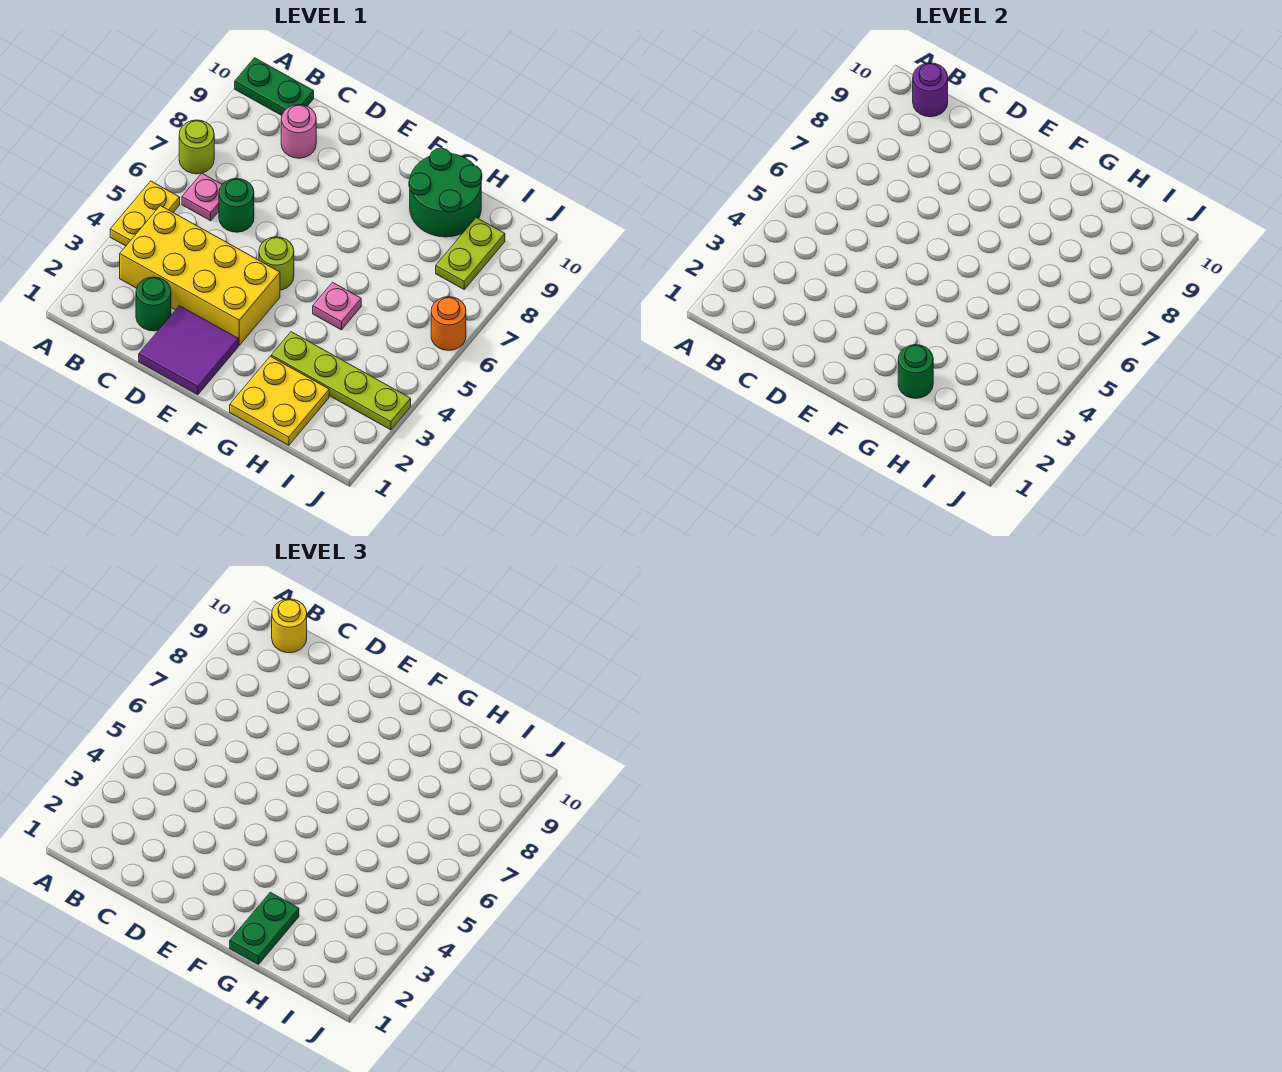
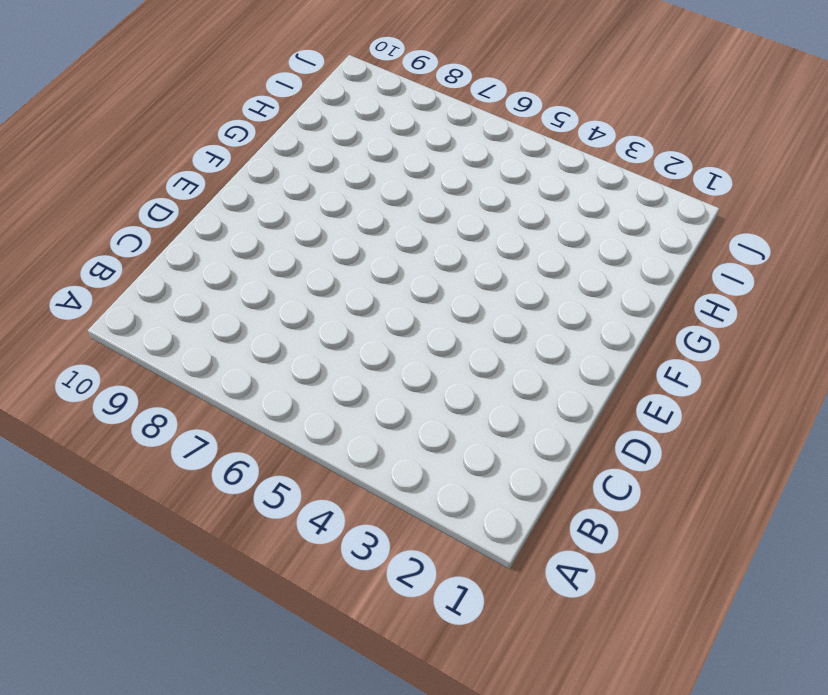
none -> yellow plate A4:A5 level 1
none -> lime round brick A7 level 1
none -> green plate A10:B10 level 1

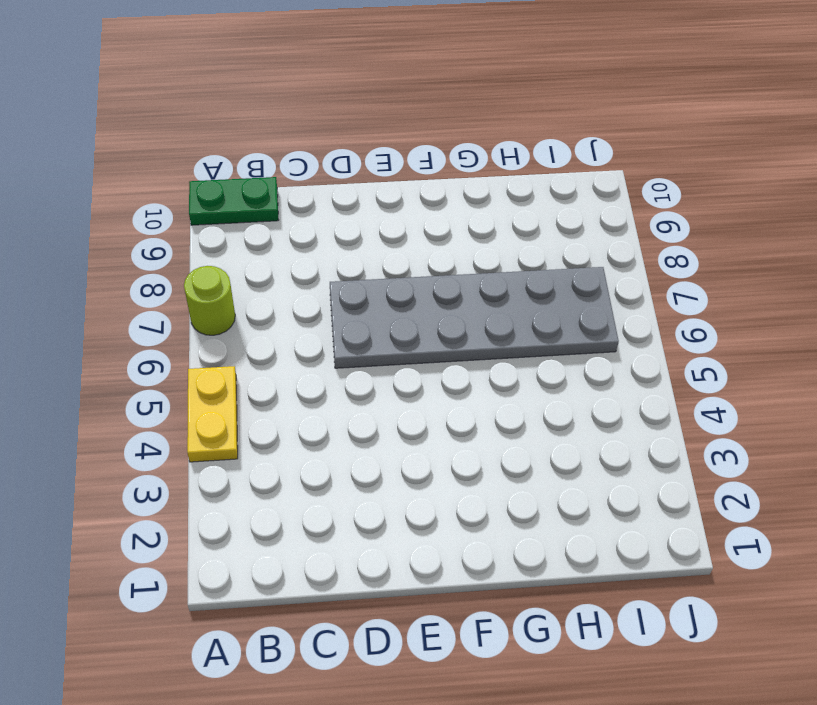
grey plate D6:I7 level 1 -> none
none -> yellow brick B3:E4 level 1
none -> pink plate B6 level 1
none -> green round brick C2 level 1

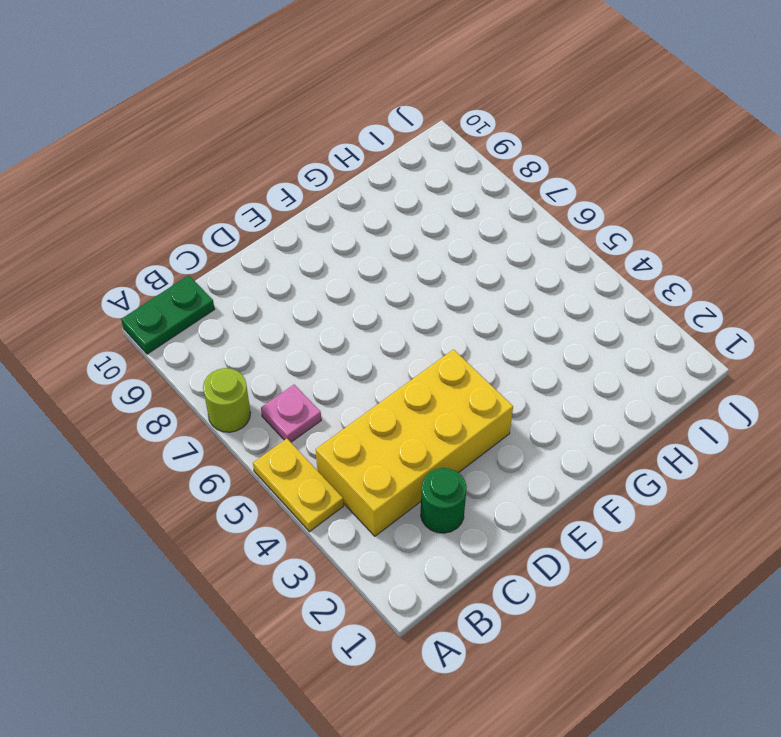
none -> green round brick C6 level 1
none -> pink round brick C9 level 1
none -> purple tile D1:E2 level 1

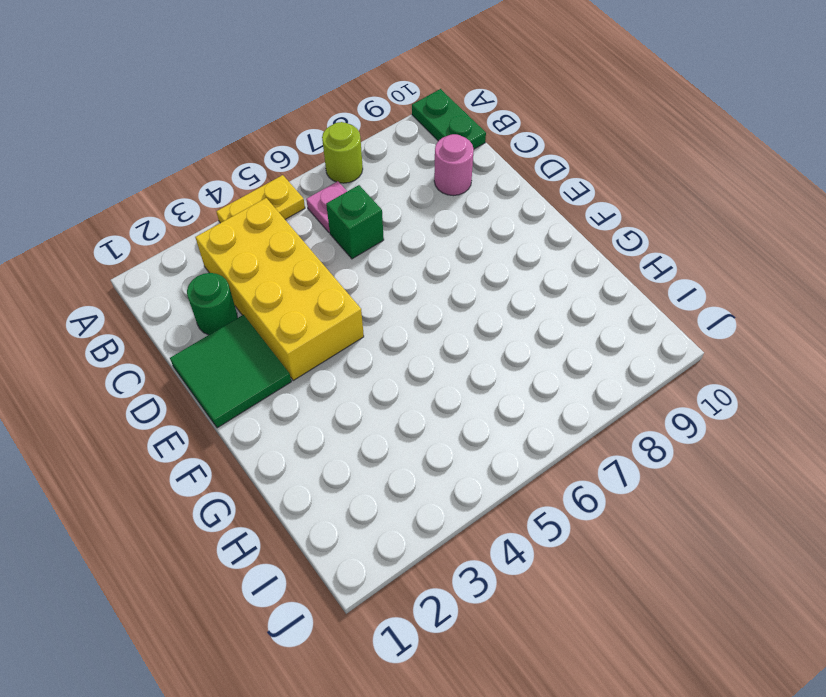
green brick C6 level 1 -> green round brick C6 level 1
green tile D1:E2 level 1 -> purple tile D1:E2 level 1
none -> lime round brick E5 level 1
none -> yellow plate G1:H2 level 1
none -> lime plate G3:J3 level 1

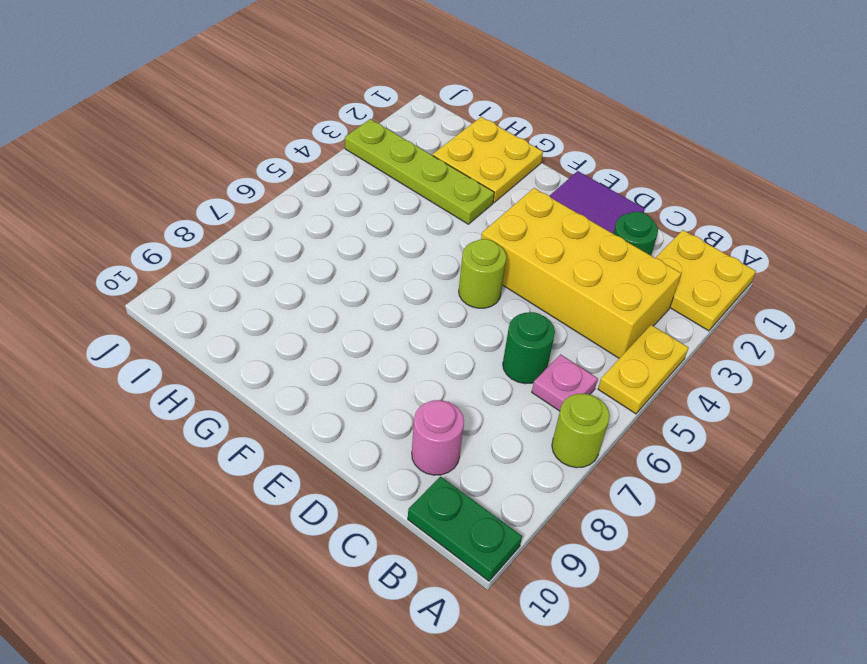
yellow plate A1:B2 level 1 -> none
none -> pink plate G5 level 1
none -> green round brick G9:H10 level 1
none -> lime plate I8:I9 level 1

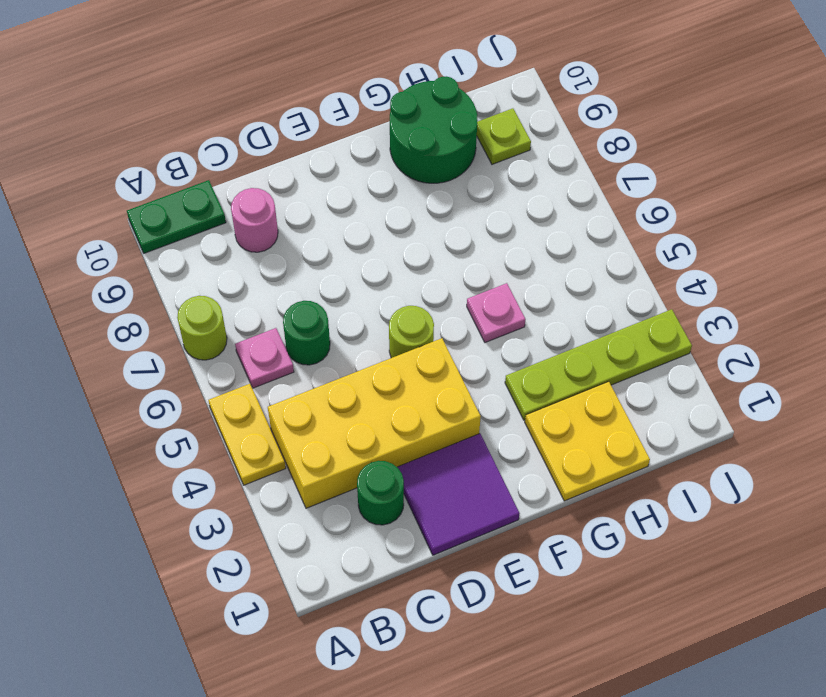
lime plate I9 level 1 -> lime plate I8:I9 level 1
none -> orange round brick J6 level 1
none -> purple round brick B10 level 2
none -> green round brick G2 level 2

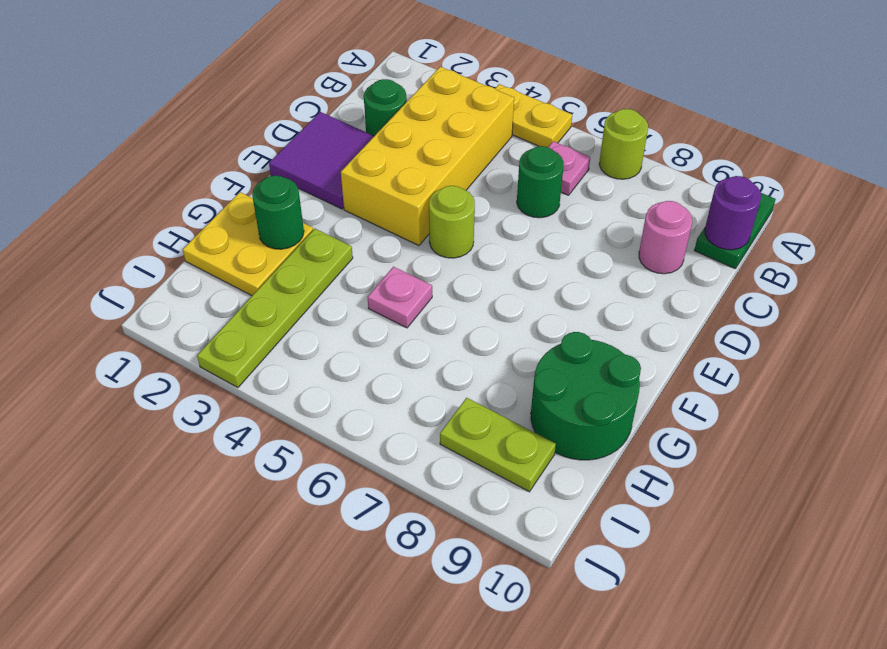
none -> orange round brick J6 level 1
none -> yellow round brick B10 level 3
none -> green plate G1:G2 level 3

